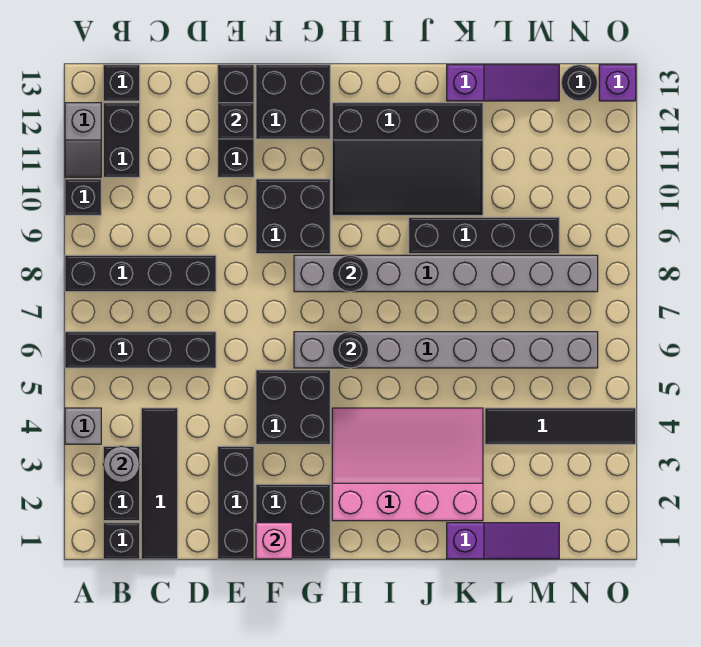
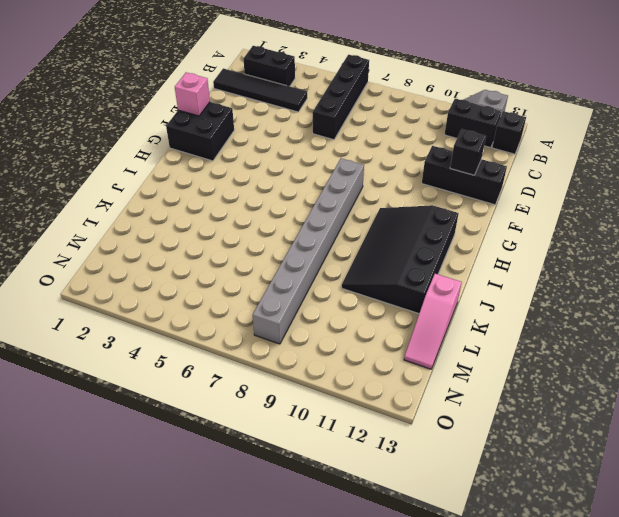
pink slope K13:M13 level 1 top K -> purple slope K13:M13 level 1 top K
none -> grey brick A4 level 1
none -> black brick A8:D8 level 1
none -> black brick A10 level 1
none -> black brick B1 level 1

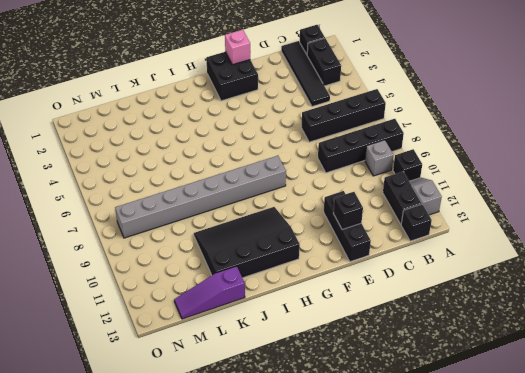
grey brick B9 level 1 -> grey brick A4 level 1
none -> black brick E1:E3 level 1
none -> black brick F4:G5 level 1
none -> black brick F9:G10 level 1
none -> black brick F12:G13 level 1

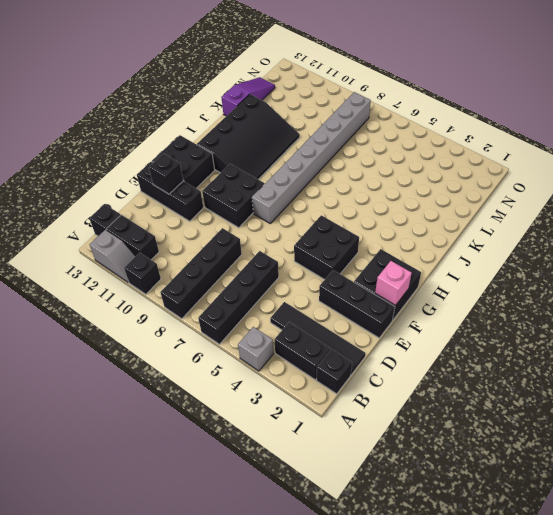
none -> grey brick G6:N6 level 1
none -> pink slope H2:K4 level 1 top 2
none -> black brick J9:M9 level 1
none -> purple slope K1:M1 level 1 top K

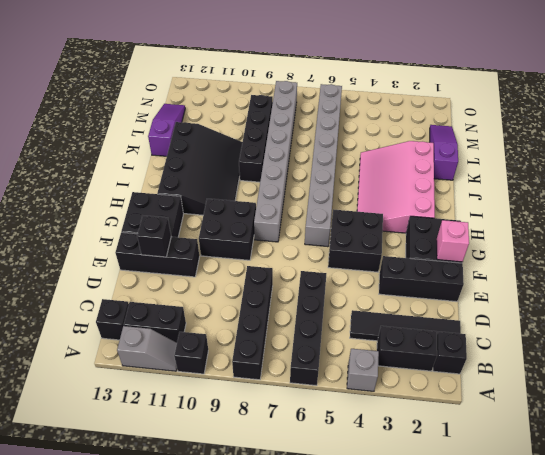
none -> black tile L4:O4 level 1
none -> black round brick N13 level 1
none -> purple brick O13 level 1
none -> grey round brick B3 level 2

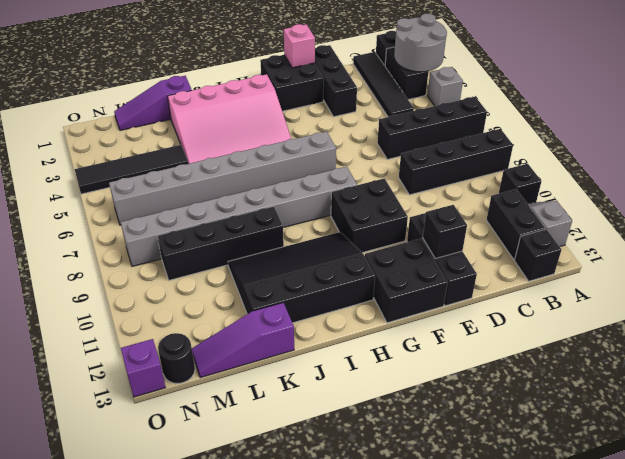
grey round brick A2:B3 level 2 -> grey round brick B3 level 2
none -> black brick F4:G5 level 1
none -> black round brick H6 level 2
none -> black round brick H8 level 2

